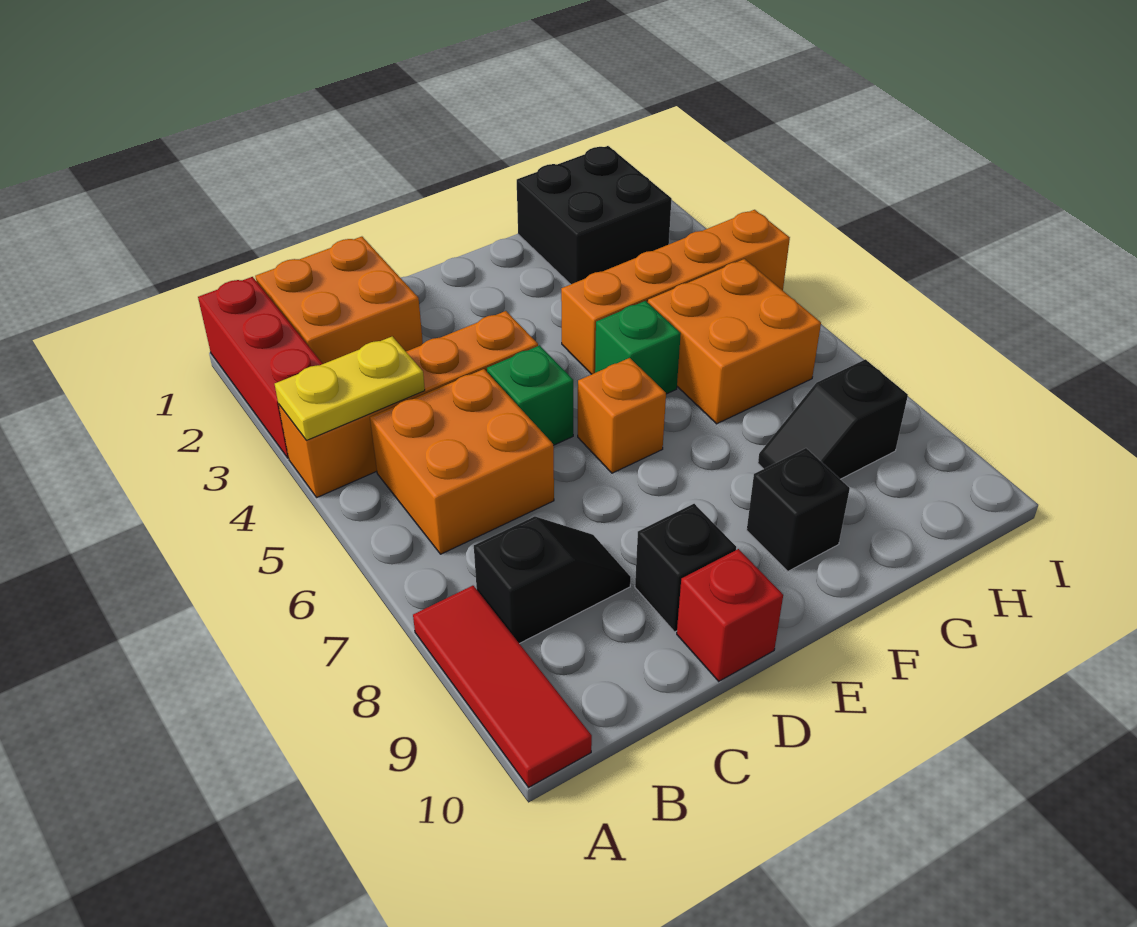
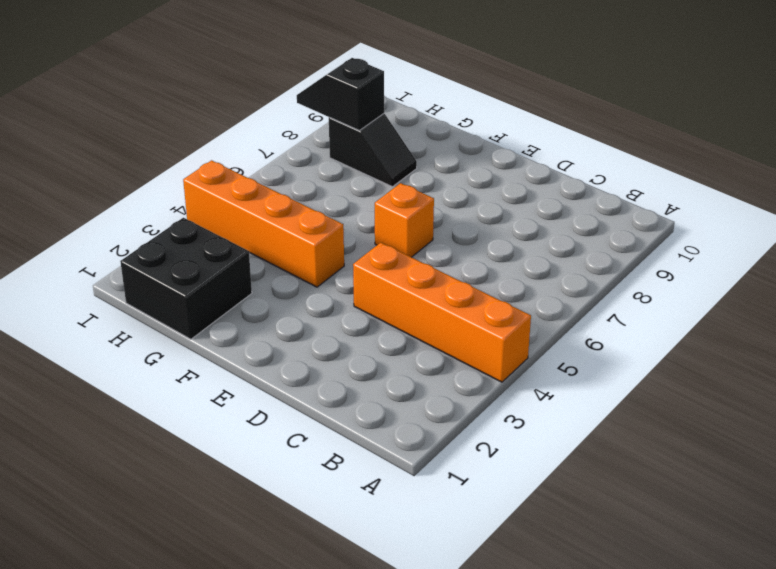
black slope H8:I8 level 2 top H -> black slope B8:C8 level 1 top B
none -> red brick A1:A3 level 1
none -> red tile A8:A10 level 1
none -> orange brick B1:C2 level 1

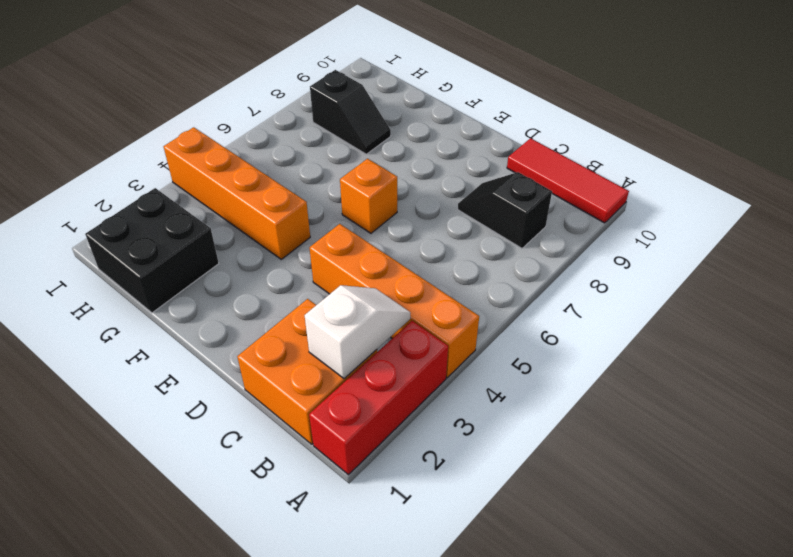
red tile A10:C10 level 1 -> red tile A8:A10 level 1
white slope B2:B3 level 2 top 2 -> none
none -> orange brick B5:C6 level 1
none -> green brick D5 level 1
none -> black brick D9 level 1

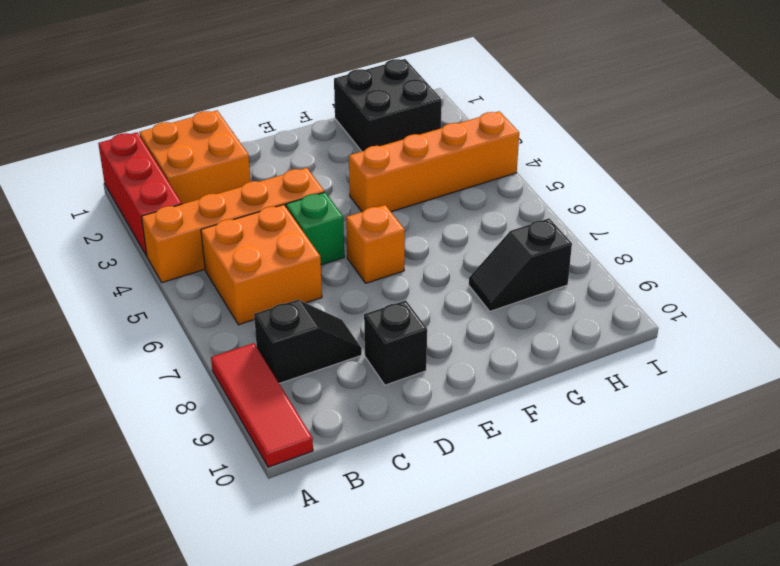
none -> red brick D10 level 1
none -> green brick F5 level 1
none -> black brick F9 level 1

